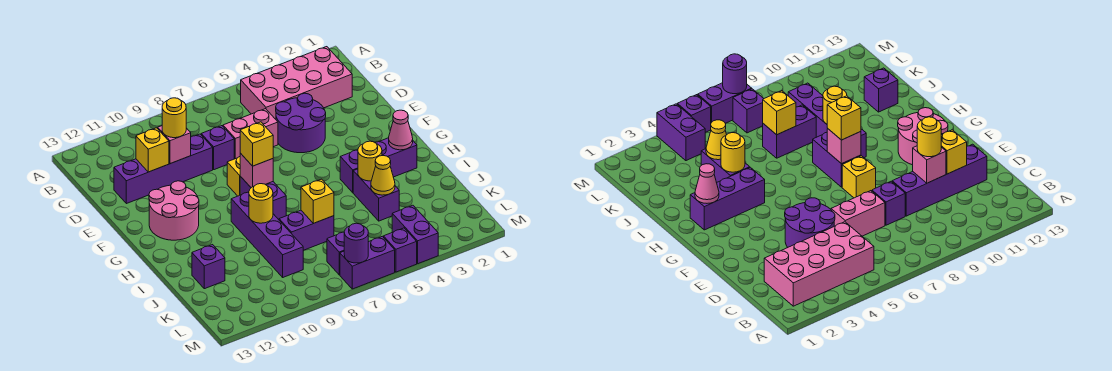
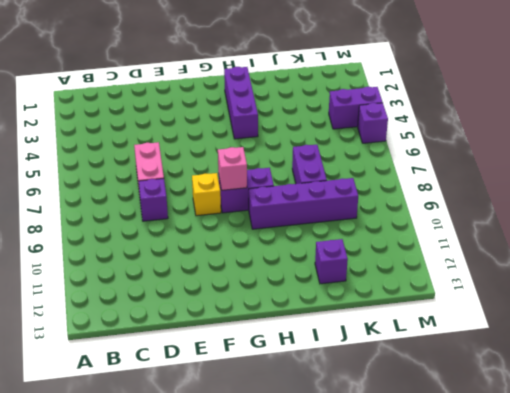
none -> pink brick B2:C5 level 1
none -> purple round brick D4:E5 level 1
none -> purple brick D9:D12 level 1

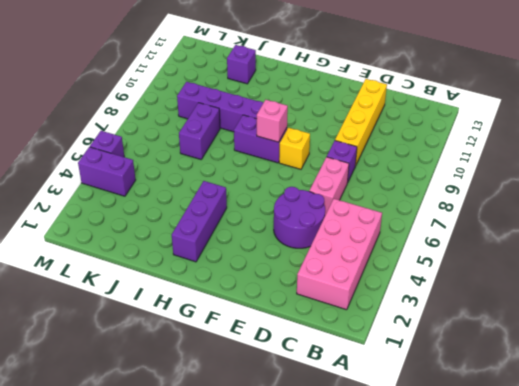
yellow brick D9:D12 level 1 -> purple brick D9:D12 level 1
none -> pink round brick F11:G12 level 1
none -> purple brick I4:J4 level 1
none -> purple brick L7 level 1

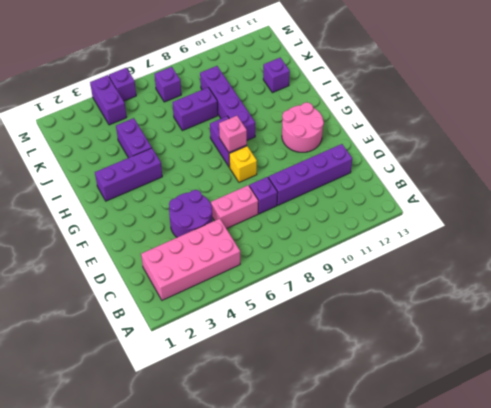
none -> purple brick M6:M7 level 1
none -> pink brick D10 level 2
none -> yellow brick D11 level 2

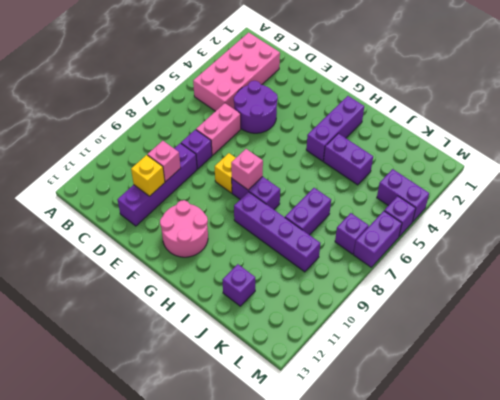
none -> pink cone H2 level 2
none -> yellow round brick I4 level 2
none -> yellow round brick I9 level 2

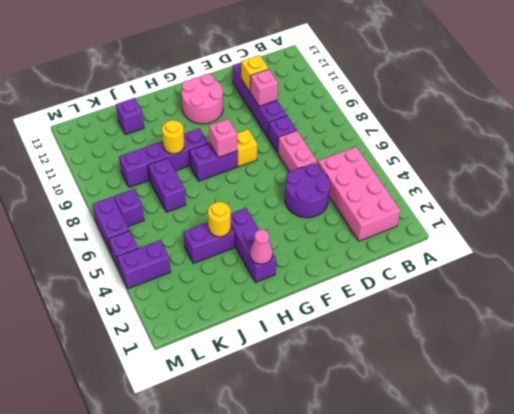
none -> yellow cone J4 level 2
none -> yellow brick J7 level 2
none -> purple round brick M7 level 2

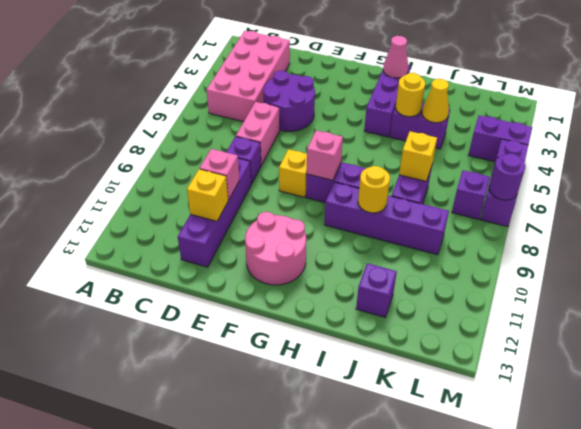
none -> yellow round brick D10 level 3
none -> yellow brick G8 level 3

